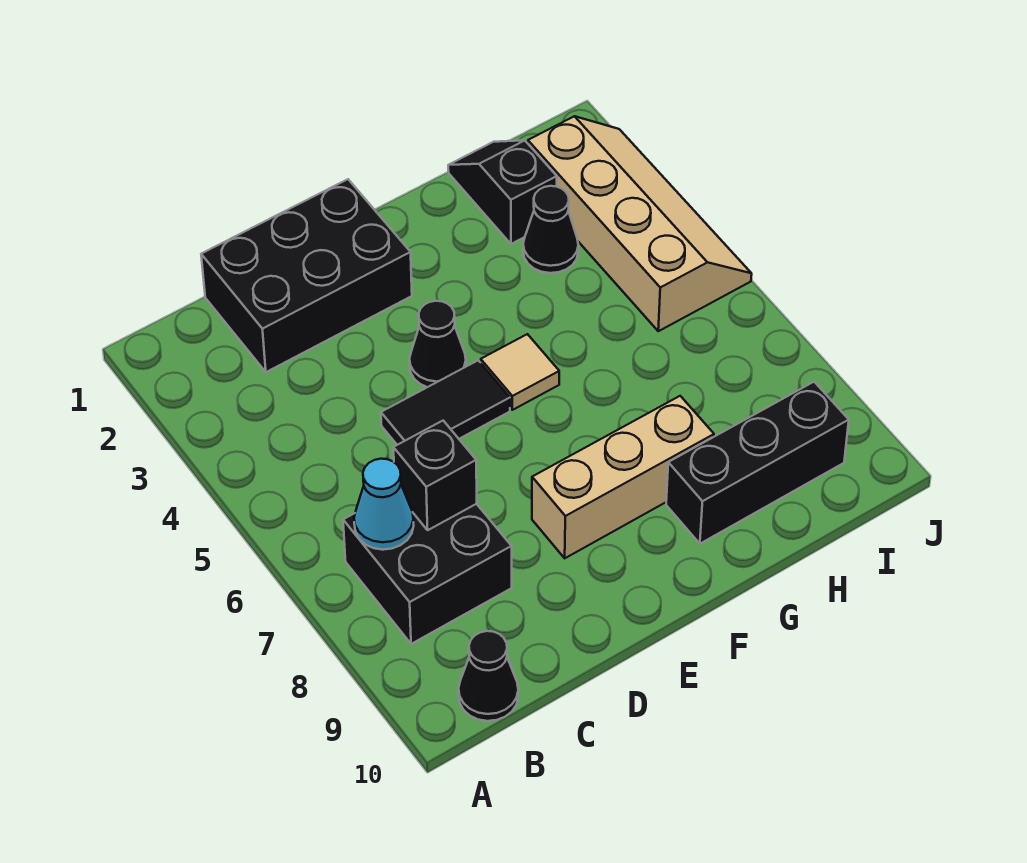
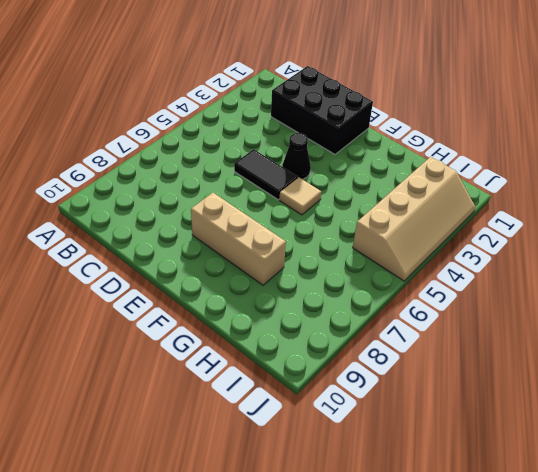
none -> black brick B7:C8 level 1
none -> black cone B10 level 1
none -> black brick G9:I9 level 1

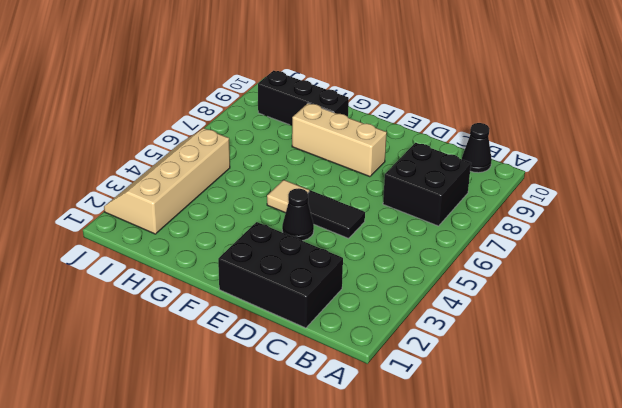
none -> black slope H1:H2 level 1 top 2
none -> black cone H3 level 1
none -> cyan cone B7 level 2

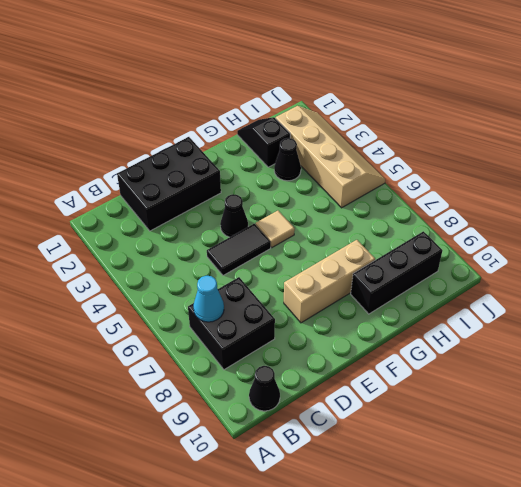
none -> black brick C7 level 2

